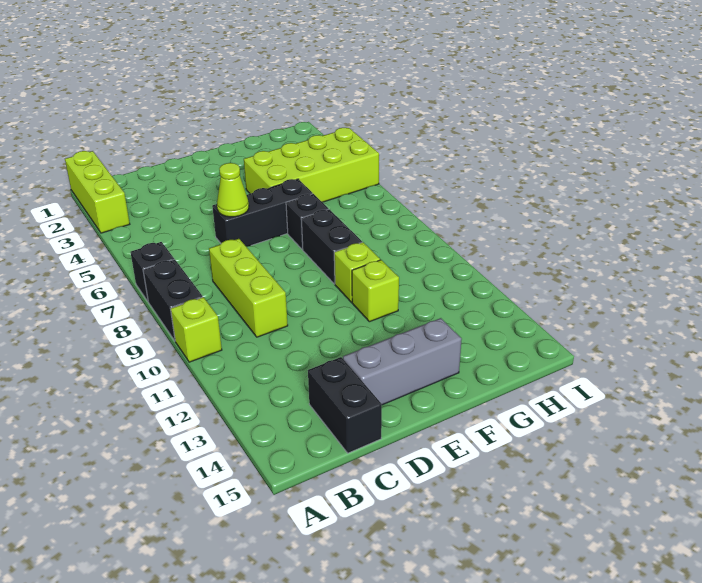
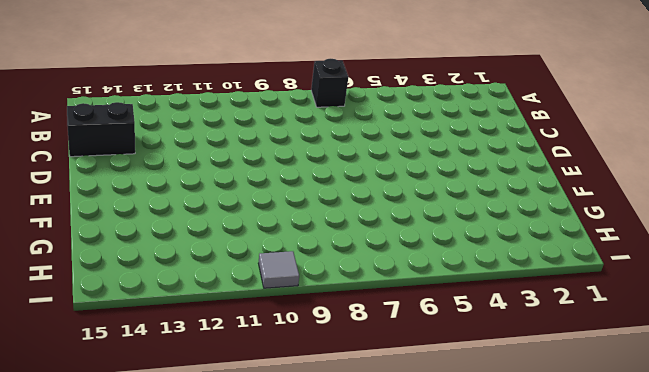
grey tile I10 level 1 -> none
none -> lime brick A1:A3 level 1
none -> black brick A8:A9 level 1
none -> lime brick A10 level 1

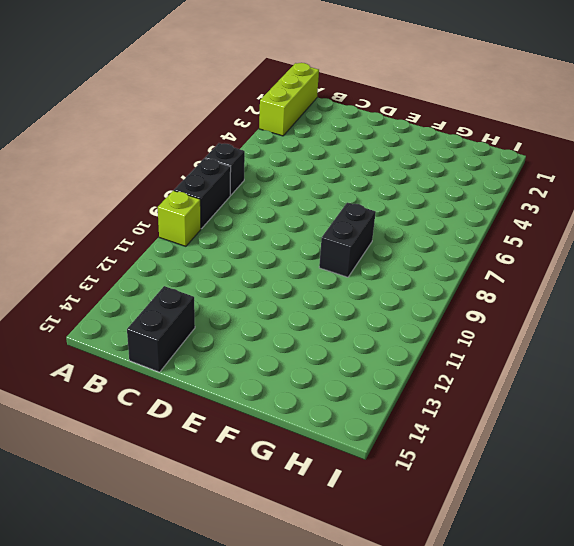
none -> lime brick C8:C10 level 1
none -> black brick D6:F6 level 1
none -> grey brick D14:F14 level 1

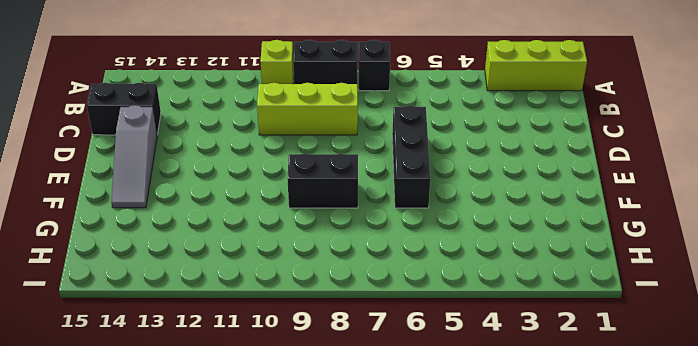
grey slope D14:F14 level 1 top D -> grey brick D14:F14 level 1
none -> lime brick F4:I5 level 1
none -> black brick F7 level 1
none -> lime brick F10 level 1

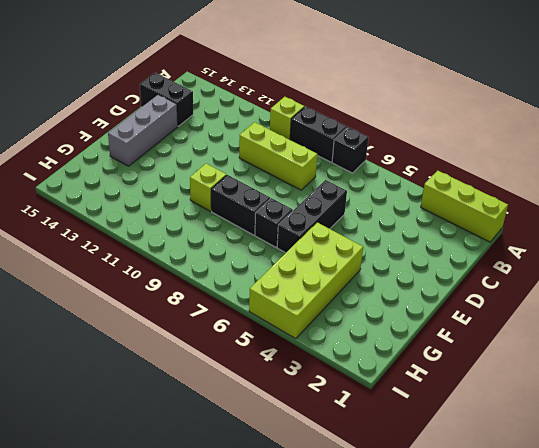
none -> lime brick F11 level 1
none -> lime cone D6 level 2

